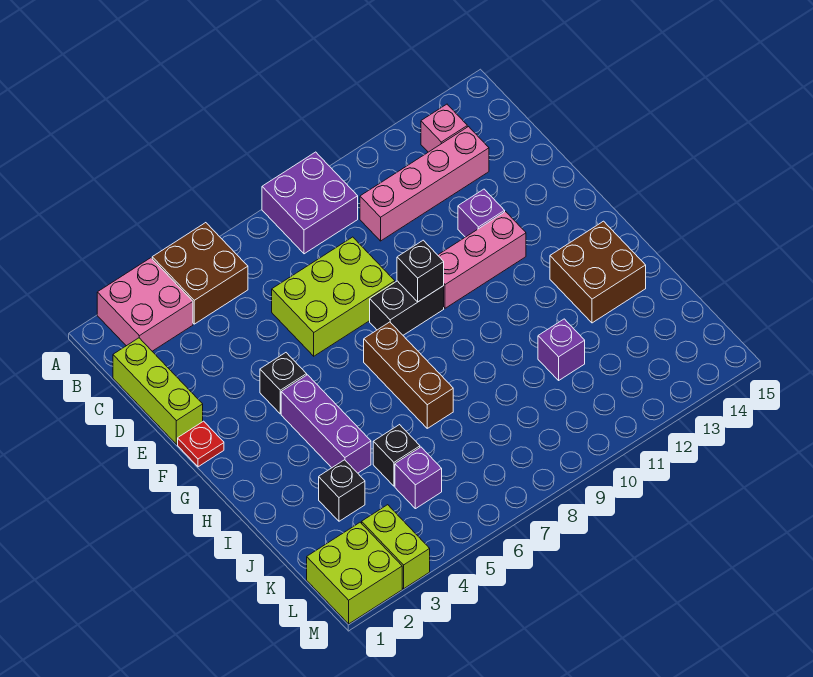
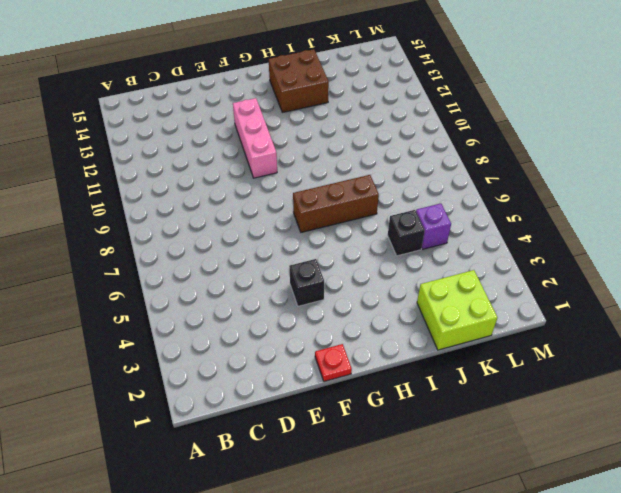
lime brick J1:K2 level 1 -> lime brick L1:M2 level 1
none -> pink brick A2:B3 level 1
none -> brown brick A4:B5 level 1
none -> purple brick A8:B9 level 1

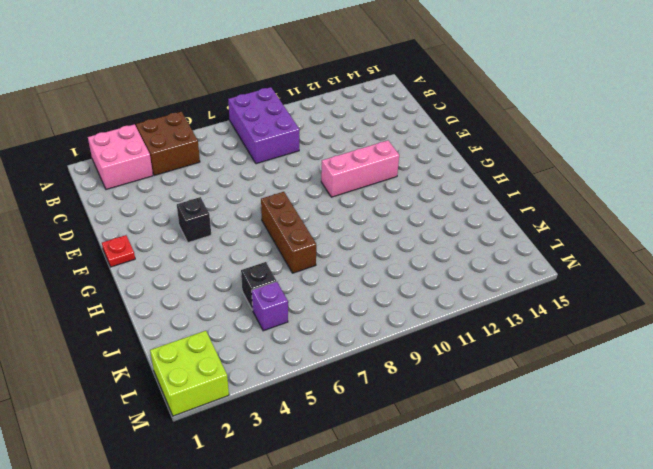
purple brick A8:C9 level 1 -> purple brick A8:B9 level 1
none -> pink brick B13 level 1
none -> lime brick C1:E1 level 1
none -> pink brick C10:C13 level 1

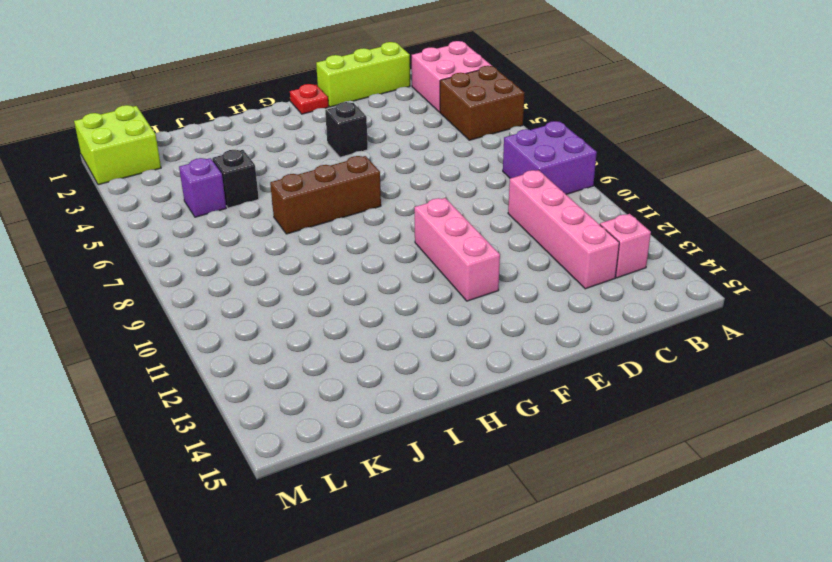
none -> lime brick D6:E8 level 1
none -> purple brick E12 level 1
none -> black brick F8:F9 level 1

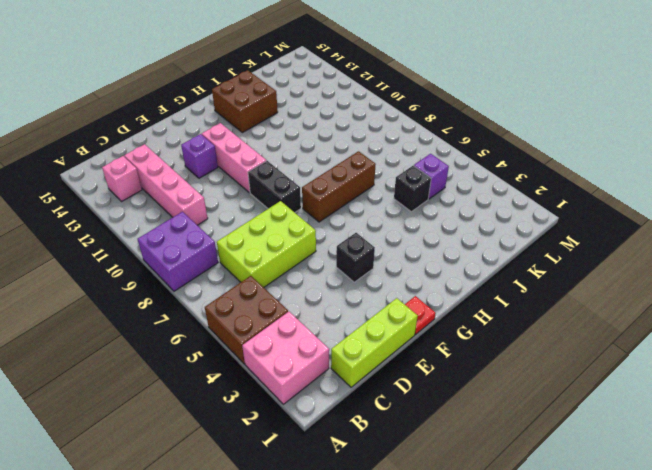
lime brick C6:E7 level 1 -> lime brick D6:E8 level 1
none -> purple brick G4:I4 level 1
none -> black brick J3 level 1
none -> purple brick J11 level 1

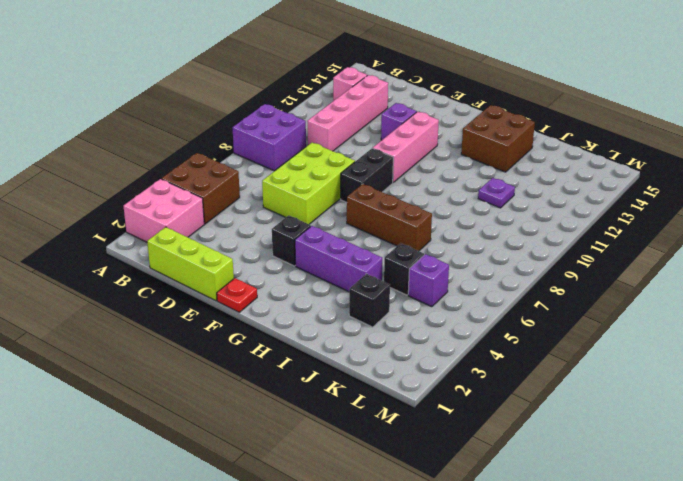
purple plate J11 level 1 -> purple brick J11 level 1
none -> lime brick L1:M2 level 1
none -> lime brick L3:M3 level 1
none -> black brick F9 level 2

